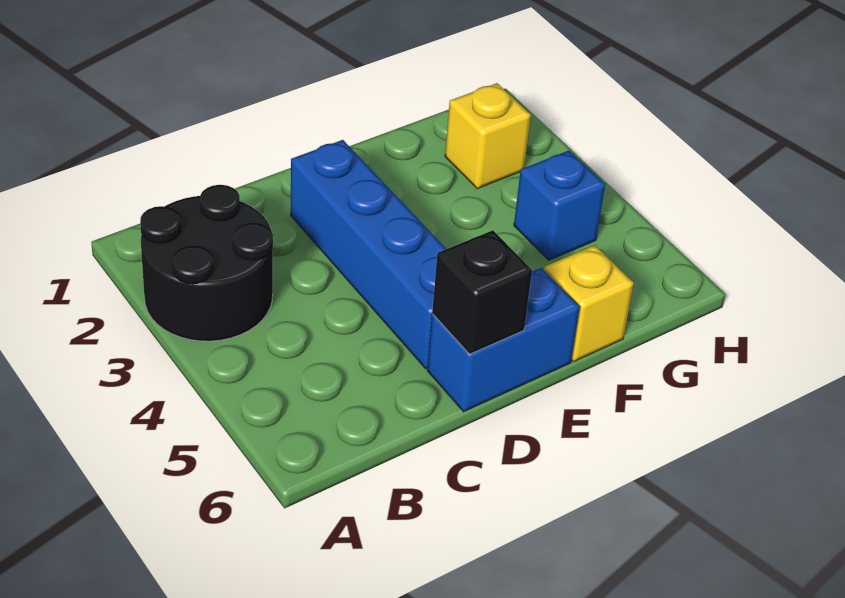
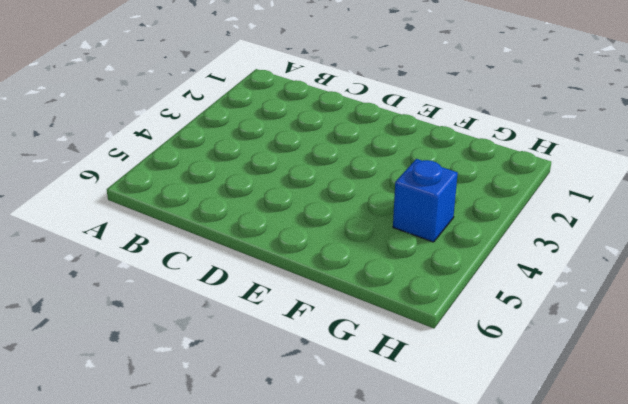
none -> black round brick A2:B3 level 1
none -> blue brick D2:D5 level 1

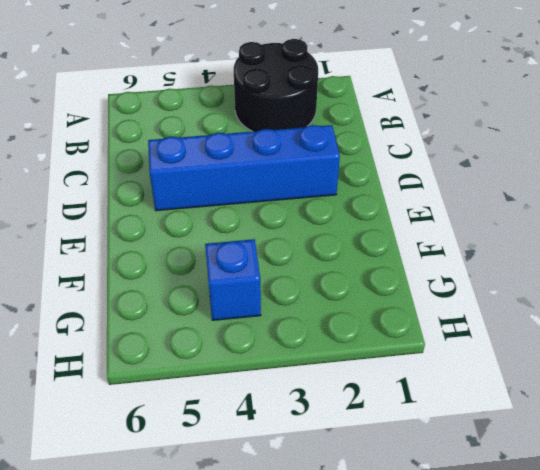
none -> blue brick D6:E6 level 1
none -> yellow brick F6 level 1

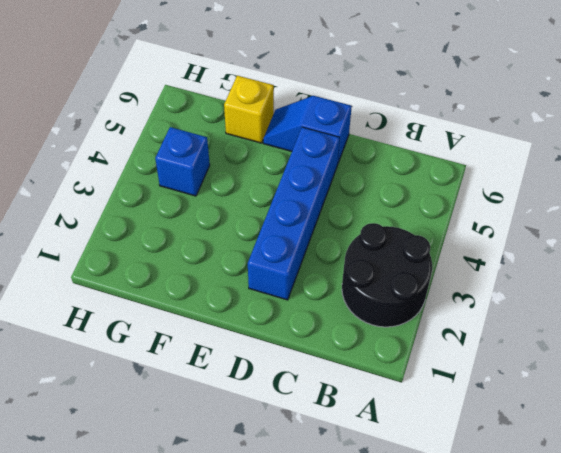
blue slope D6:E6 level 1 top D -> blue brick D6:E6 level 1
none -> yellow brick G2 level 1
none -> black brick D6 level 2

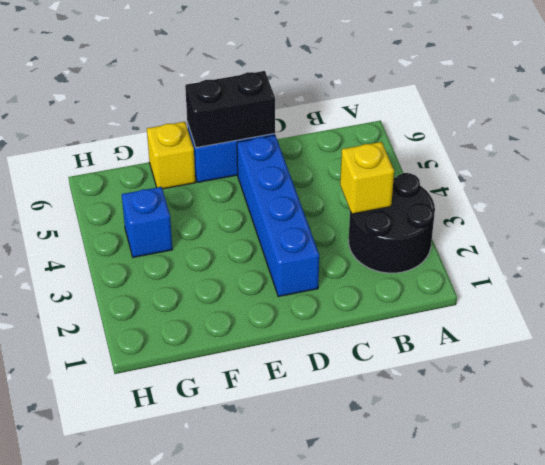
yellow brick B3 level 2 -> yellow brick G2 level 1
black brick D6:E6 level 2 -> black brick D6 level 2

